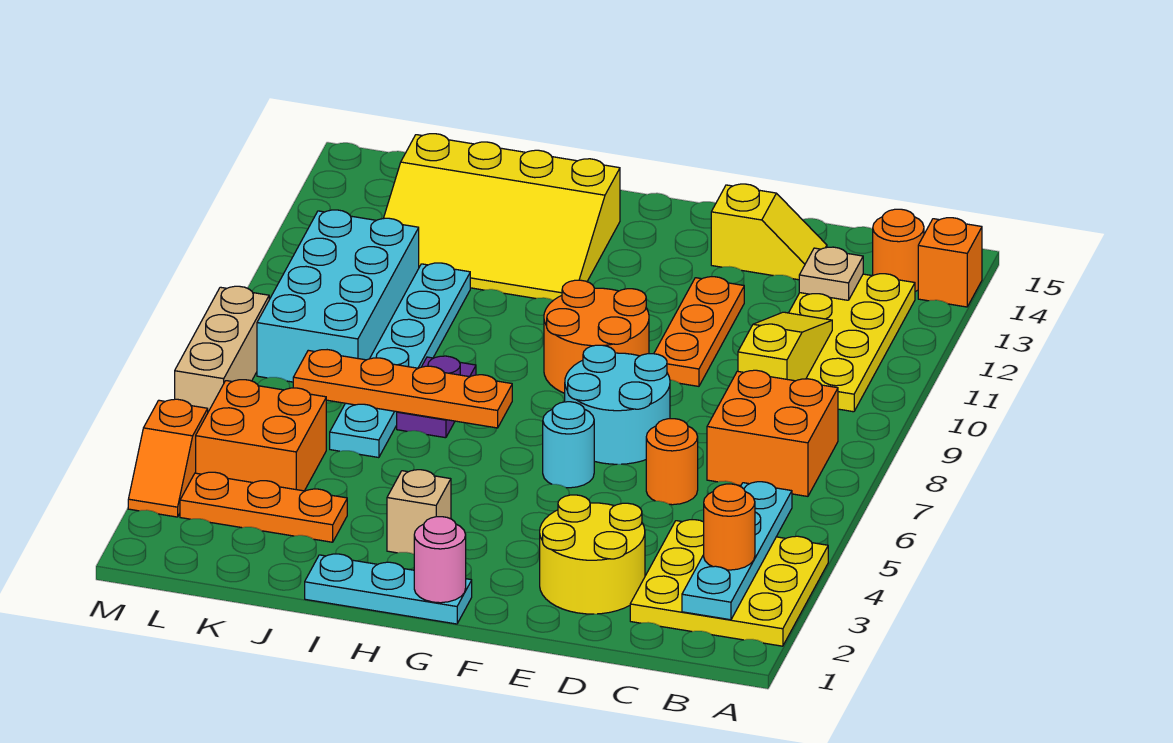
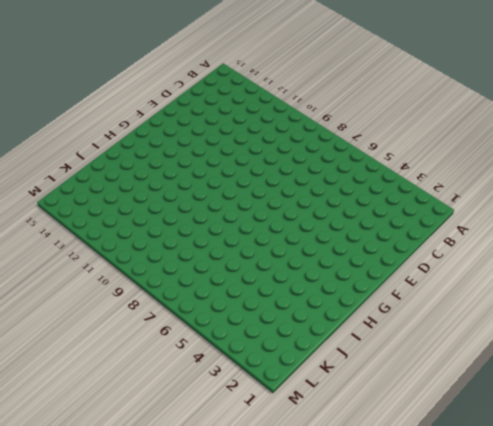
none -> yellow plate A2:C4 level 1
none -> orange brick A14 level 1
none -> orange brick B7:C8 level 1

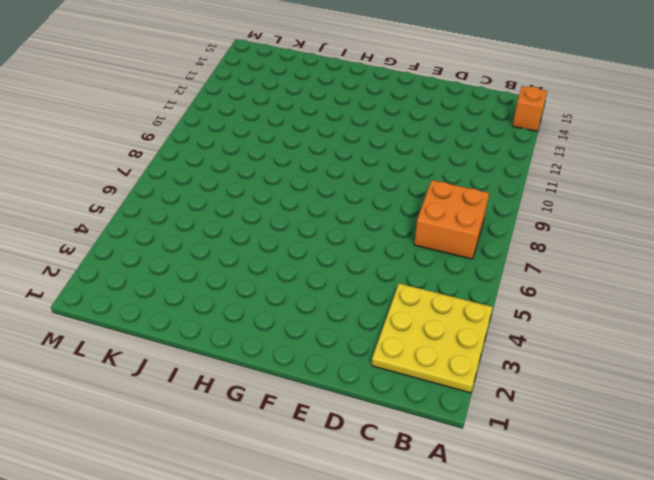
none -> yellow plate B10:C13 level 1
none -> orange round brick B14 level 1
none -> yellow round brick D2:E3 level 1

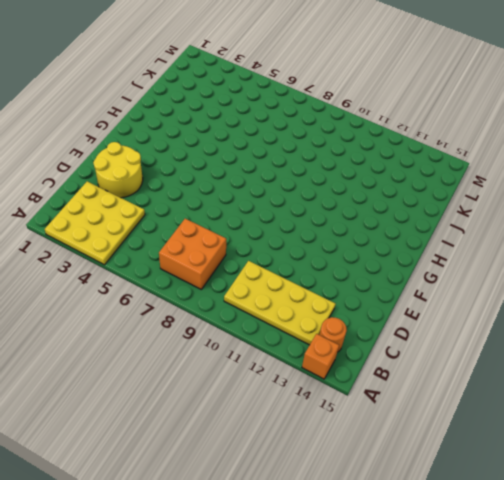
none -> orange round brick D6 level 1
none -> yellow slope D14:E14 level 1 top E
none -> cyan round brick E7:F8 level 1

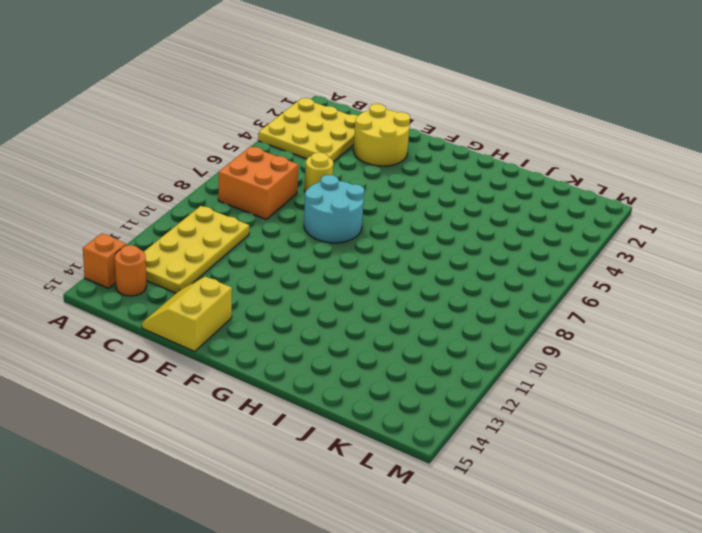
yellow round brick D6 level 1 -> orange round brick D6 level 1
yellow slope D14:E15 level 1 top E -> yellow slope D14:E14 level 1 top E
none -> orange plate E10:E12 level 1
none -> cyan round brick F6 level 1
none -> orange round brick F9:G10 level 1

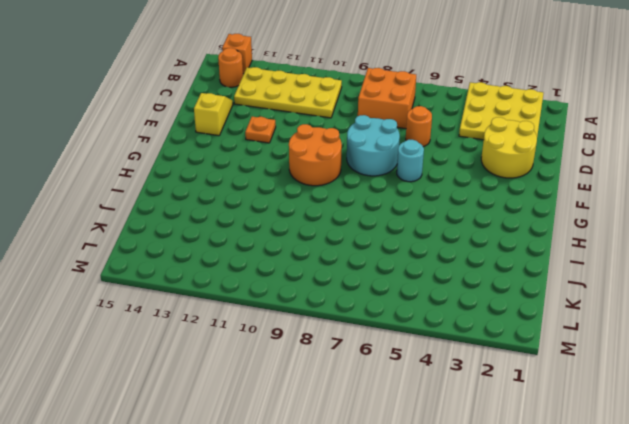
orange plate E12 level 1 -> orange plate E10:E12 level 1
none -> cyan plate G1:I1 level 1
none -> tan brick H3 level 1
none -> yellow slope H12:K14 level 1 top 14

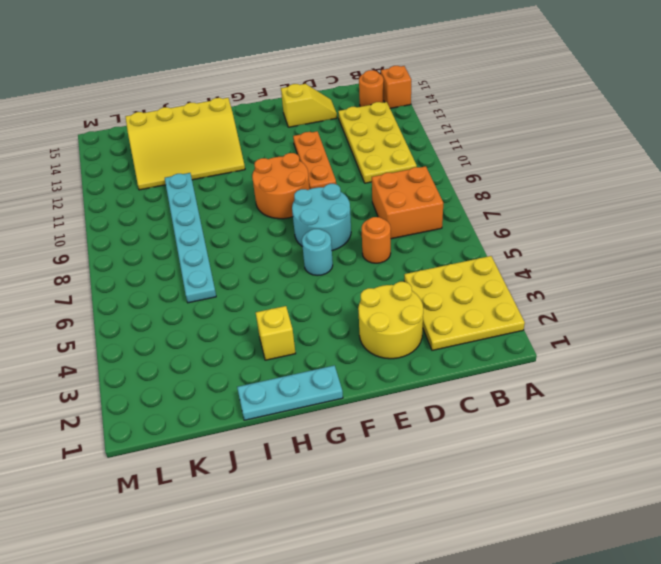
yellow brick H3 level 1 -> tan brick H3 level 1
none -> purple plate I7:I8 level 1
none -> orange plate J3:L3 level 1
none -> orange brick K4:L5 level 1

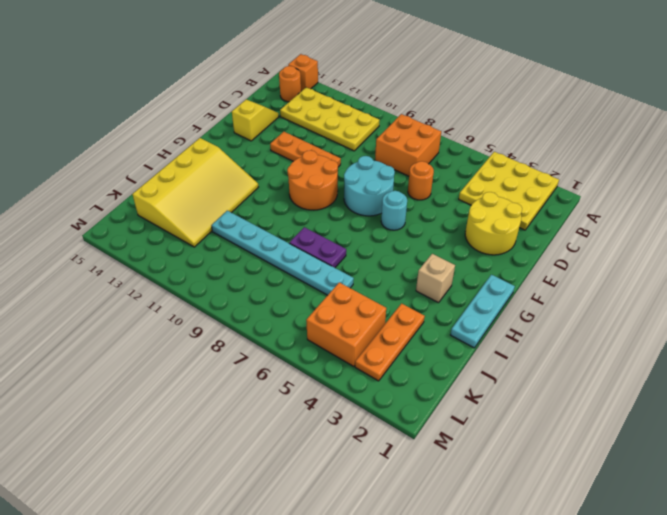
none -> cyan brick K8:L11 level 1
none -> orange slope M3:M4 level 1 top 4
none -> tan brick M6:M8 level 1

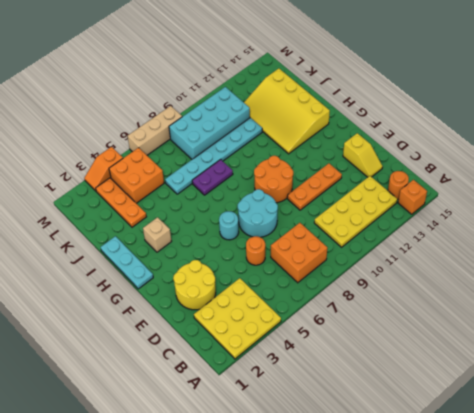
none -> cyan plate B2:B5 level 2
none -> yellow slope C9:C11 level 2 top 9
none -> tan plate C13 level 2

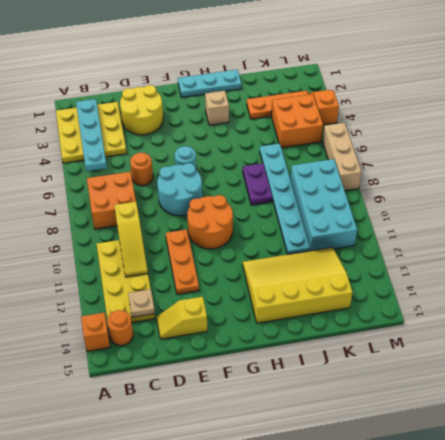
none -> pink round brick G1 level 2
none -> orange plate H7:K7 level 2
none -> orange round brick B3 level 3

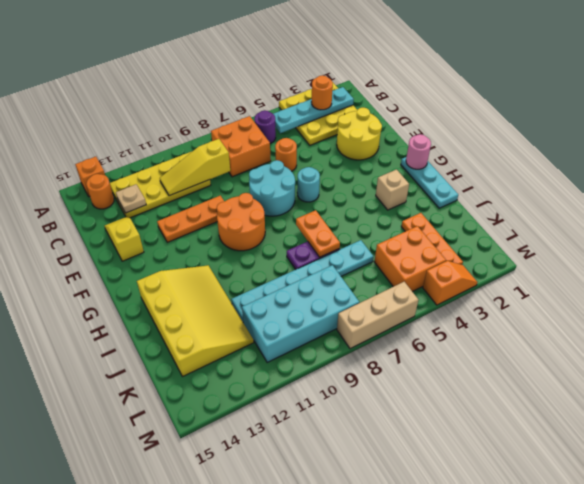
purple round brick B6 level 1 -> none
orange plate H7:I7 level 2 -> orange plate H7:K7 level 2

